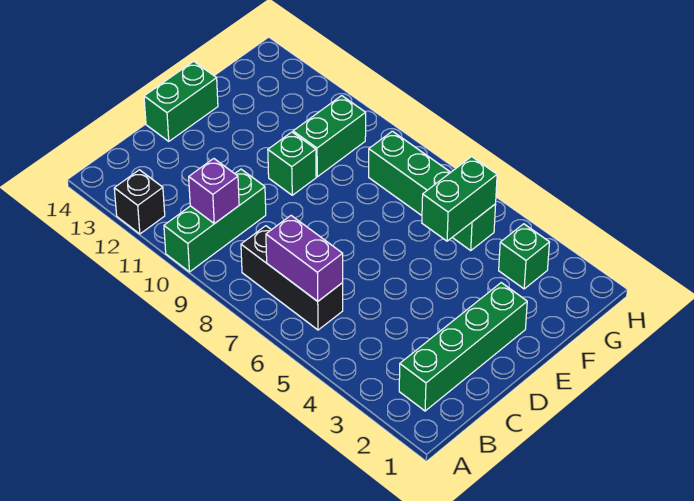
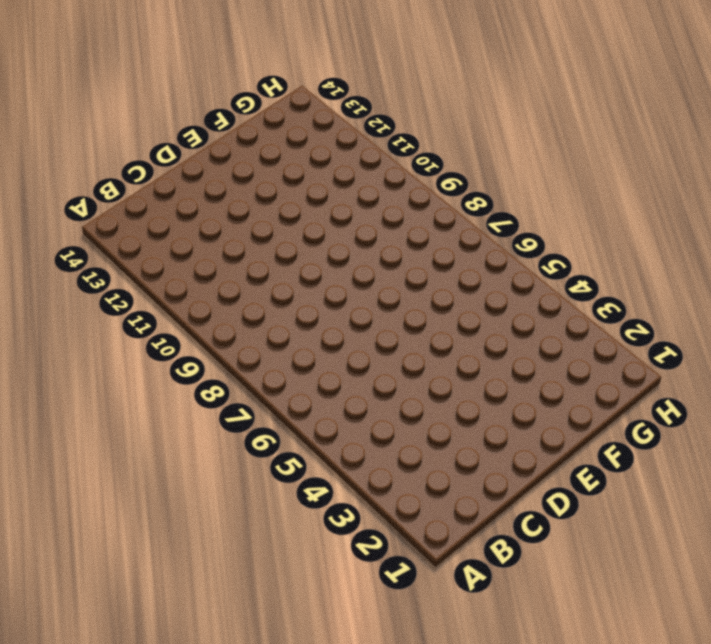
none -> green brick A10:C10 level 1
none -> black brick A12 level 1
none -> green brick B2:E2 level 1

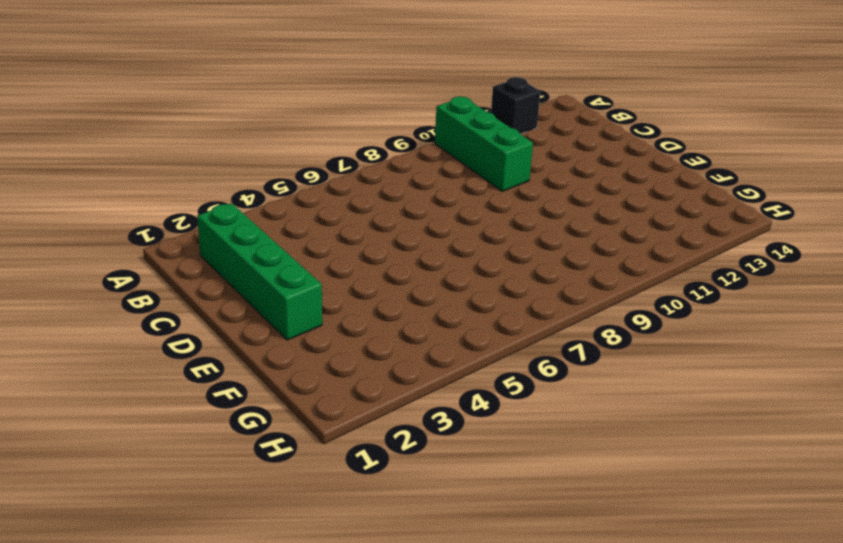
none -> black brick B6:B8 level 1
none -> green brick D14:E14 level 1
none -> green brick E10 level 1

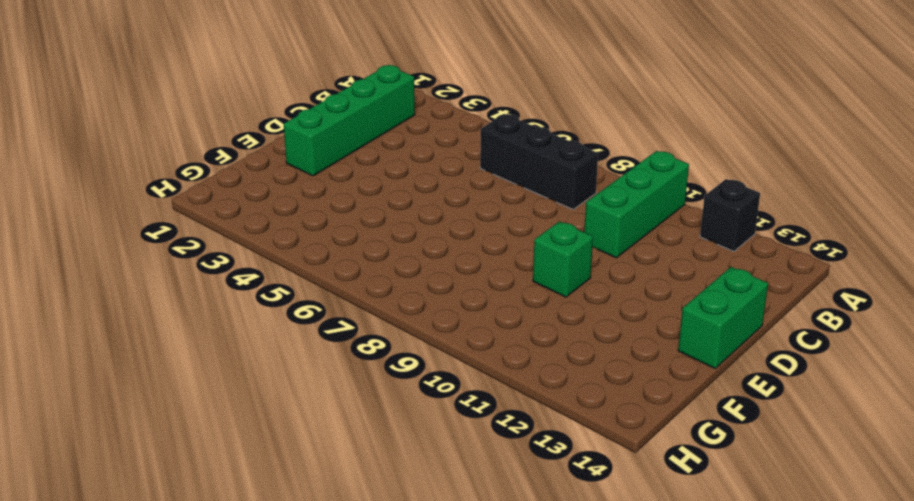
none -> green brick F10:G10 level 1
none -> green brick G3 level 1
none -> green brick G5:G8 level 1

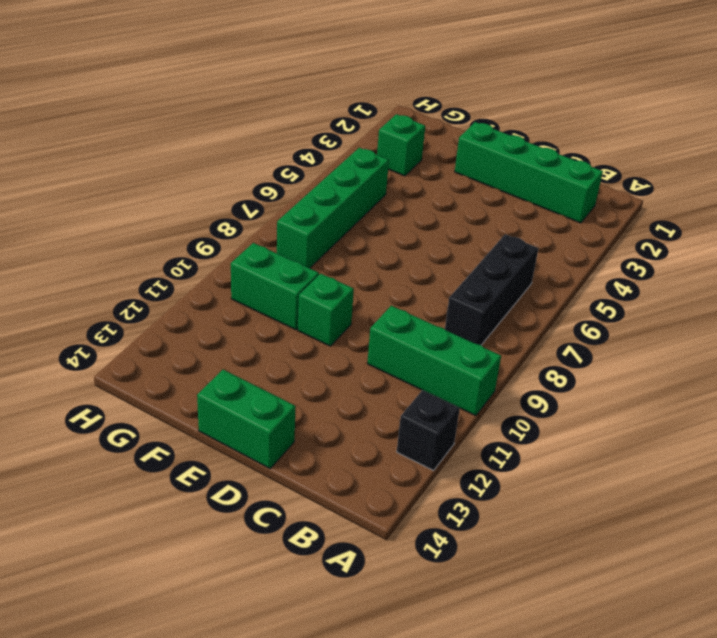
none -> purple brick B6:B7 level 2
none -> purple brick B10 level 2
none -> green brick F5:G5 level 2

